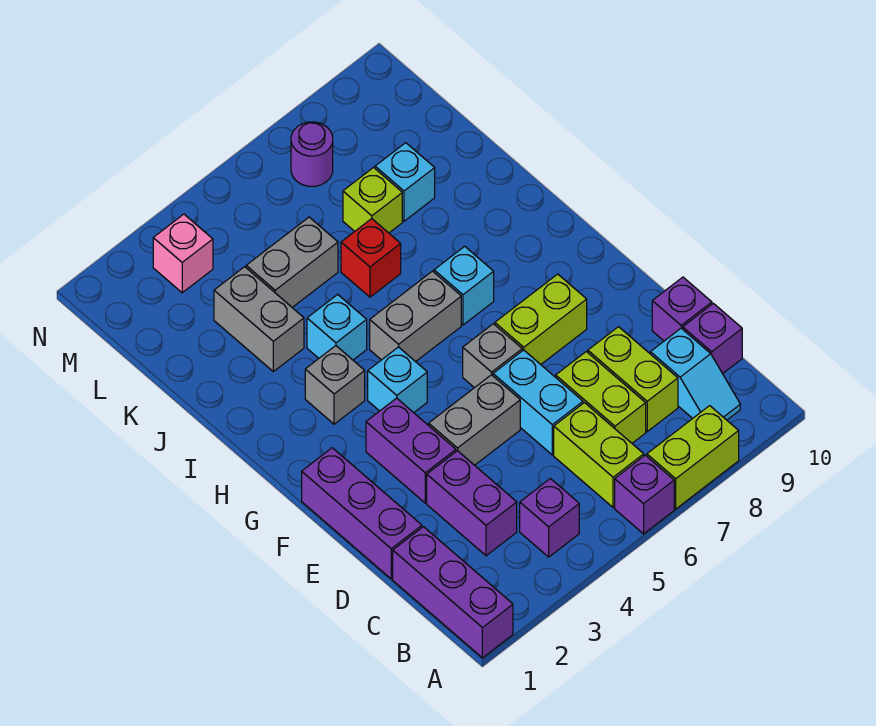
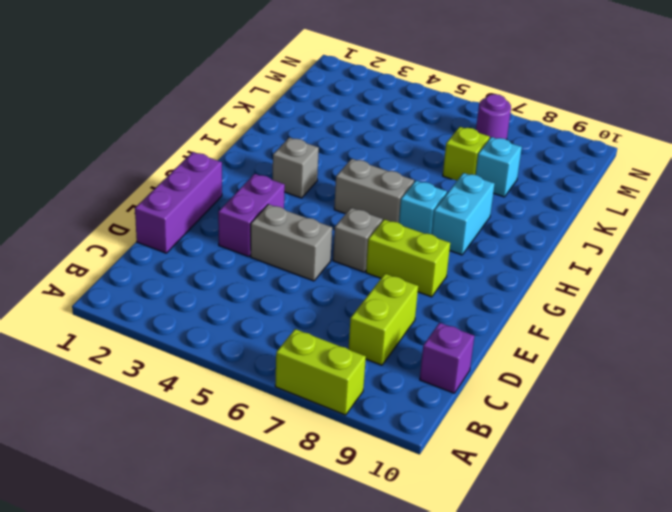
cyan brick H8:I8 level 1 -> cyan brick D6:E6 level 1
none -> purple brick A1:C1 level 1
none -> purple brick A6 level 1
none -> purple brick B4 level 1

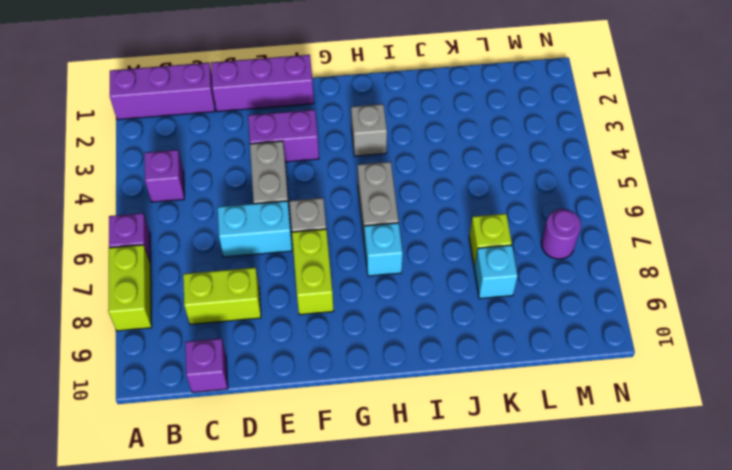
none -> lime brick B6:C6 level 1
none -> cyan slope B9:C9 level 1 top C
none -> purple brick C3:D3 level 1

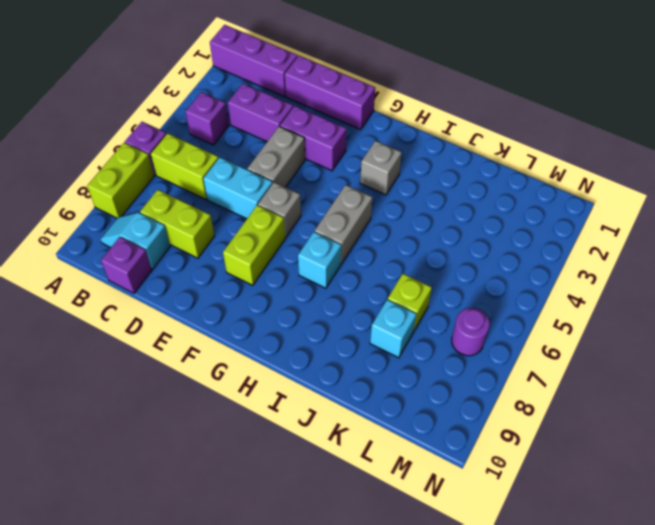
none -> lime brick C7:D7 level 1
none -> purple brick D10 level 1
none -> cyan brick G4 level 1

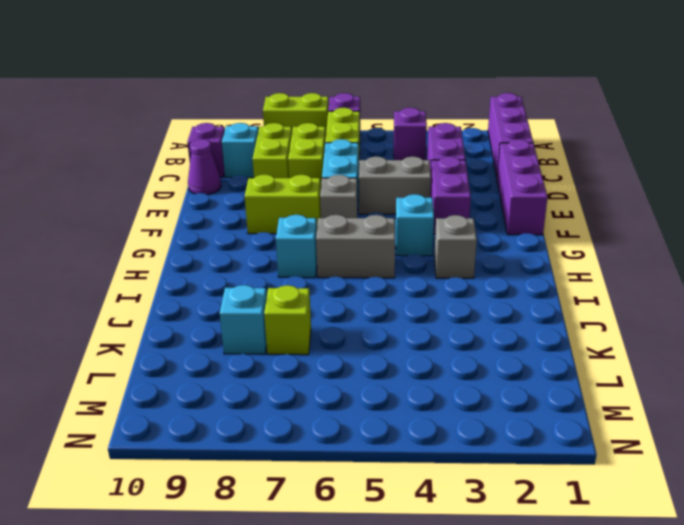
purple cone D10 level 1 -> purple brick D10 level 1
none -> cyan brick I4 level 1
none -> grey brick J3:K3 level 1
none -> red brick J6 level 1

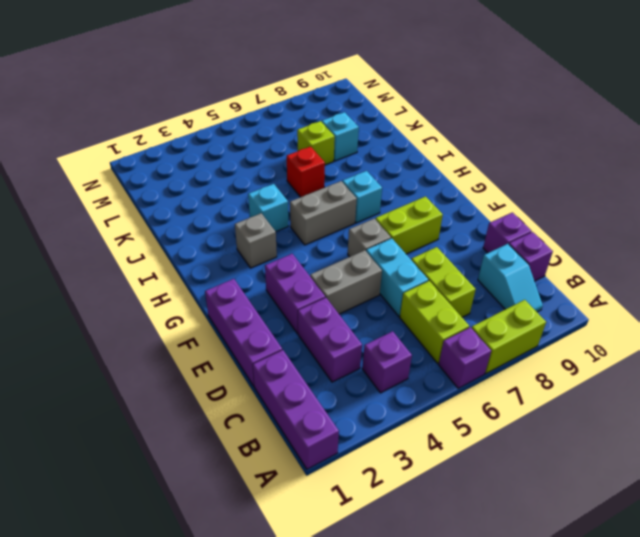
none -> lime brick C8:D8 level 1
none -> cyan brick G4 level 1
none -> grey brick J3:K3 level 1

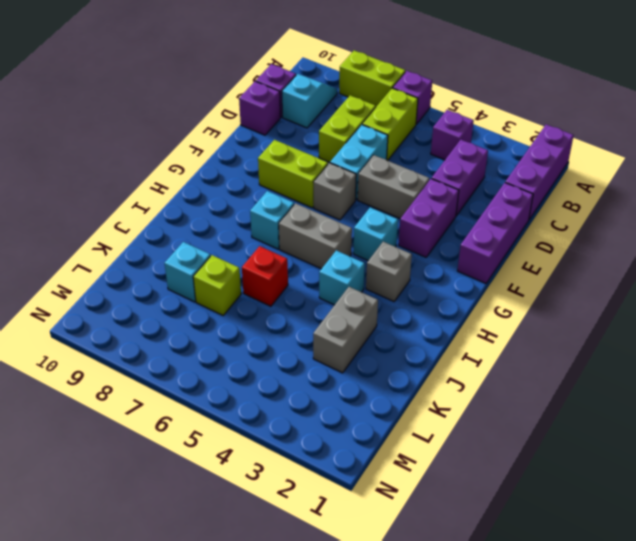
none -> lime brick C8:D8 level 1
none -> grey brick K4:K5 level 1
none -> pink brick M3 level 1

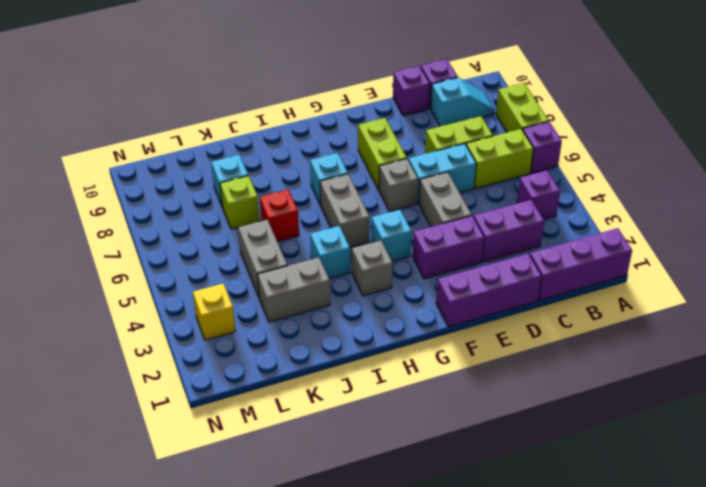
yellow brick M3 level 1 -> pink brick M3 level 1
none -> lime brick C8:D8 level 1
none -> purple round brick M7 level 1

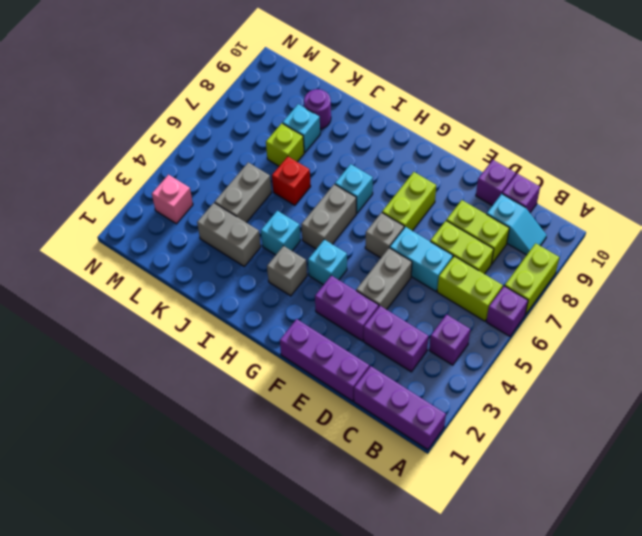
purple round brick K9 level 1 -> purple round brick M7 level 1

